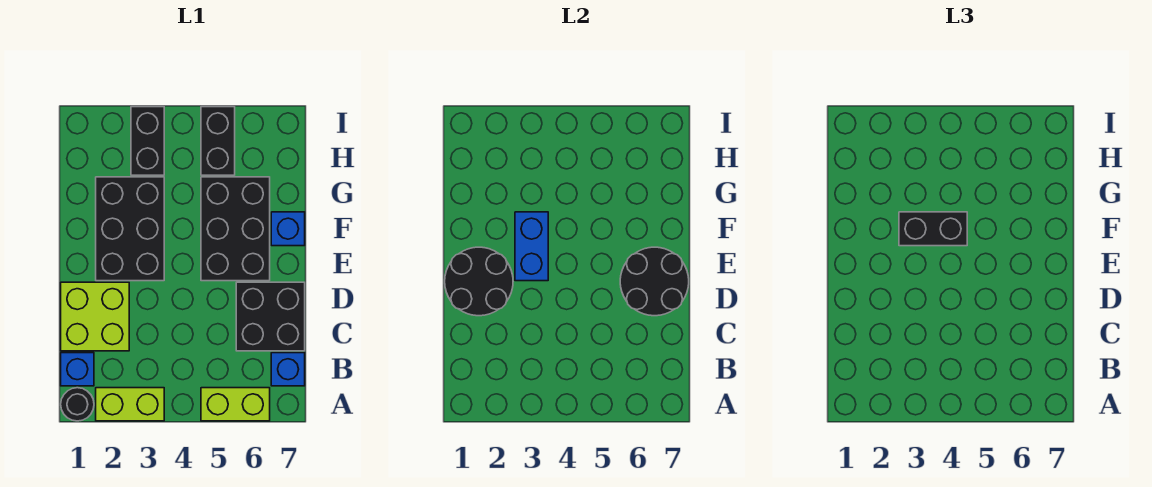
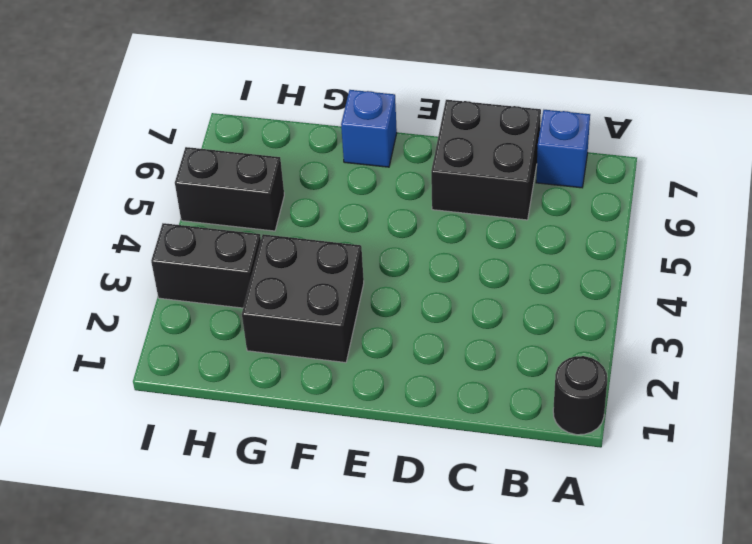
black brick F2:G3 level 1 -> black brick E2:G3 level 1
none -> lime brick A2:A3 level 1
none -> lime brick A5:A6 level 1
none -> blue brick B1 level 1

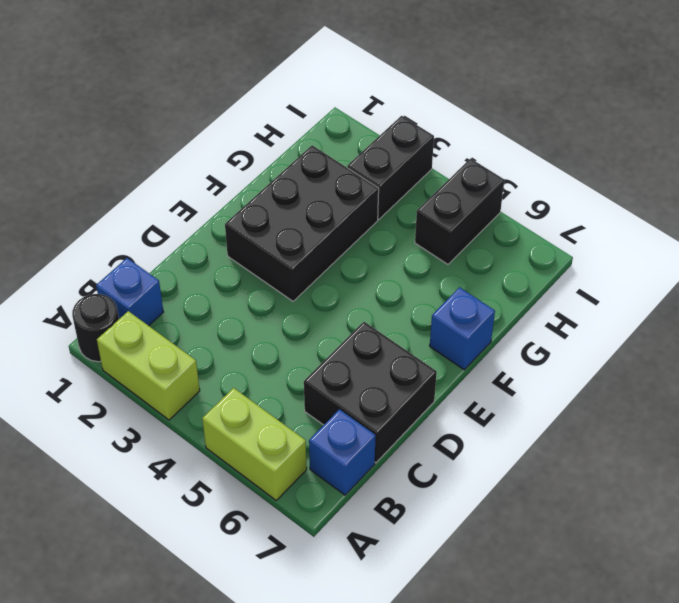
none -> lime brick C1:D2 level 1
none -> black brick E5:G6 level 1
none -> black round brick D1:E2 level 2

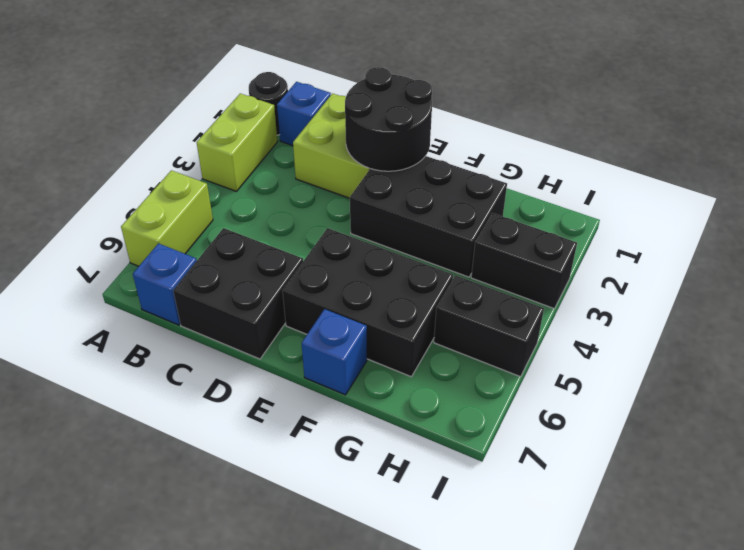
none -> black round brick D6:E7 level 2
none -> blue brick E3:F3 level 2
none -> black brick F3:F4 level 3

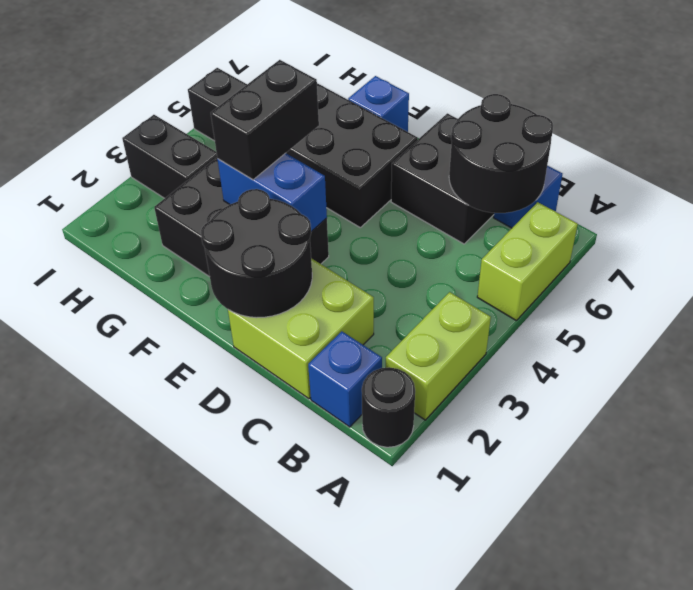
black round brick B6:C7 level 2 -> black round brick D6:E7 level 2

